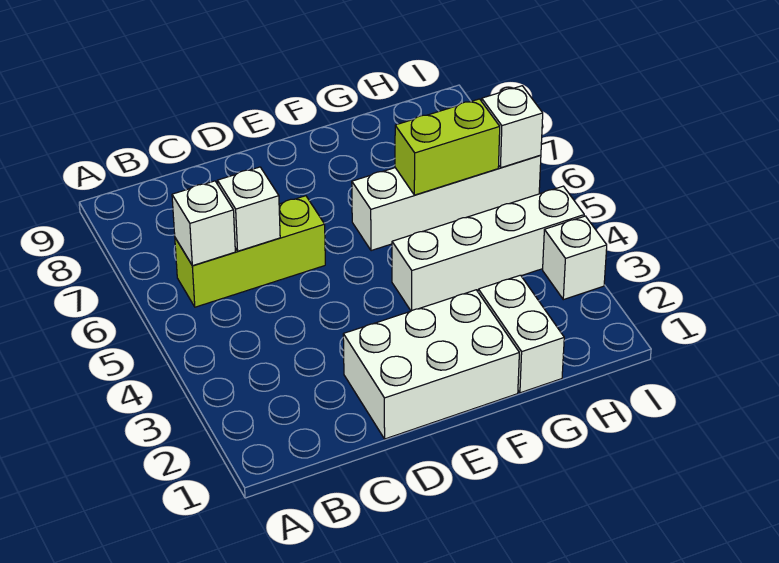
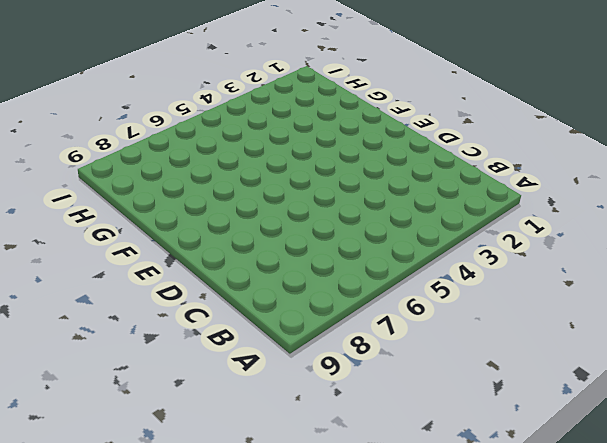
none -> lime brick B6:D6 level 1
none -> white brick D1:F2 level 1

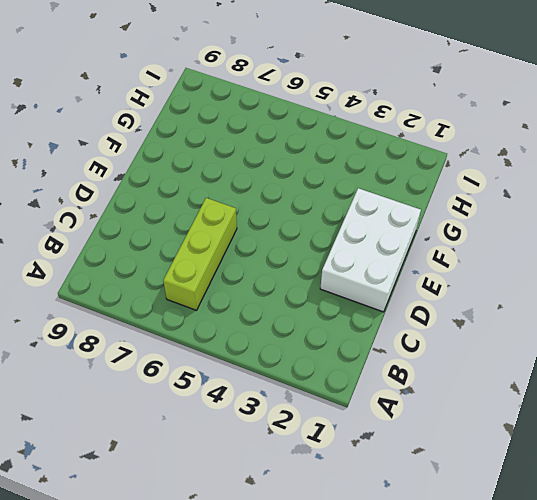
none -> white brick F4:I4 level 1
none -> white brick F6:I6 level 1

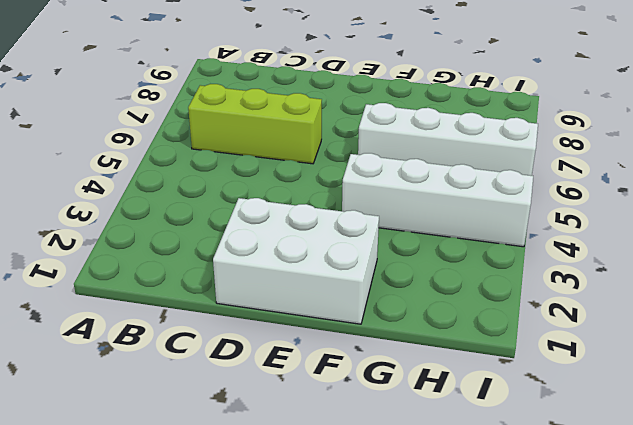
none -> white brick G1:G2 level 1
none -> white brick I3 level 1

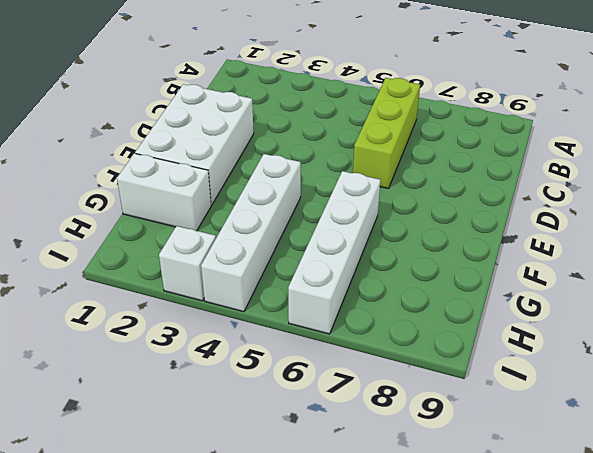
none -> white brick B6 level 2
none -> white brick C6 level 2

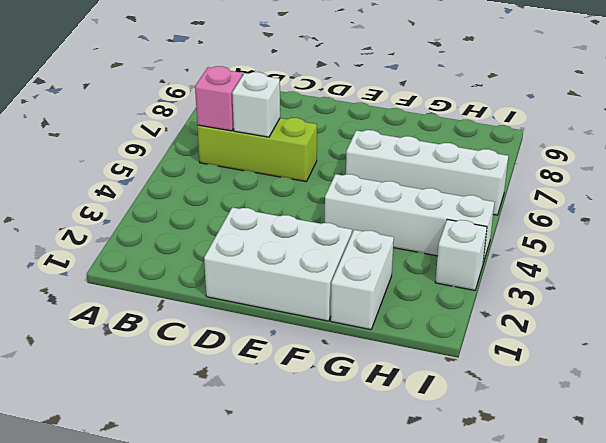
pink brick B6 level 2 -> white brick B6 level 2
none -> lime brick G6:H6 level 2
none -> white brick I6 level 2

